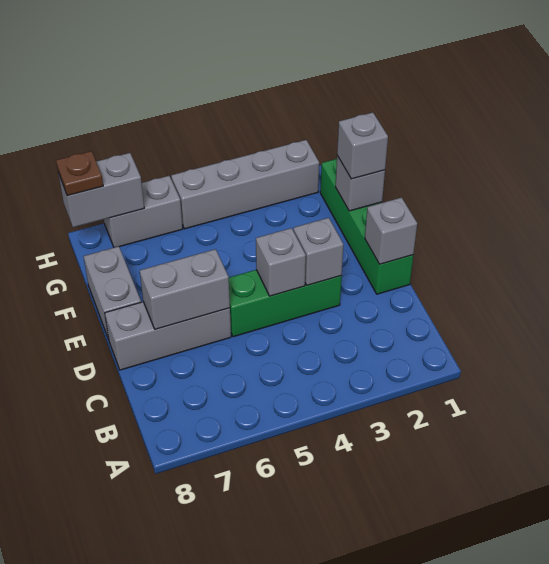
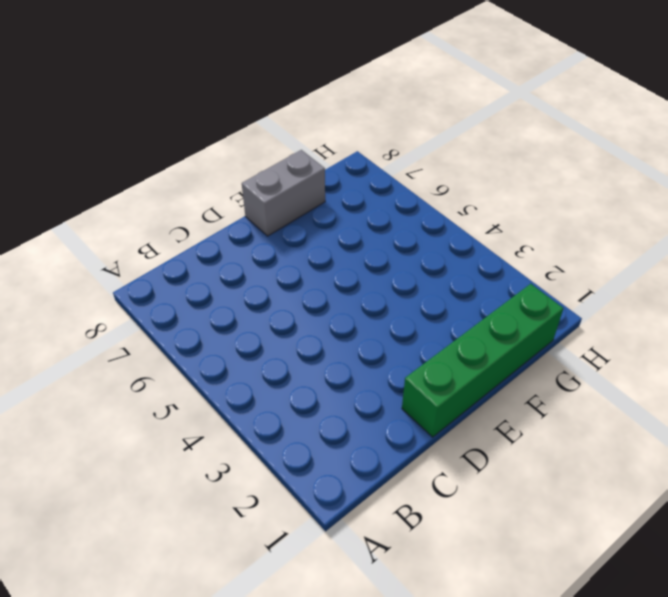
none -> green brick D3:D5 level 1
none -> grey brick D6:D8 level 1
none -> grey brick H2:H5 level 1

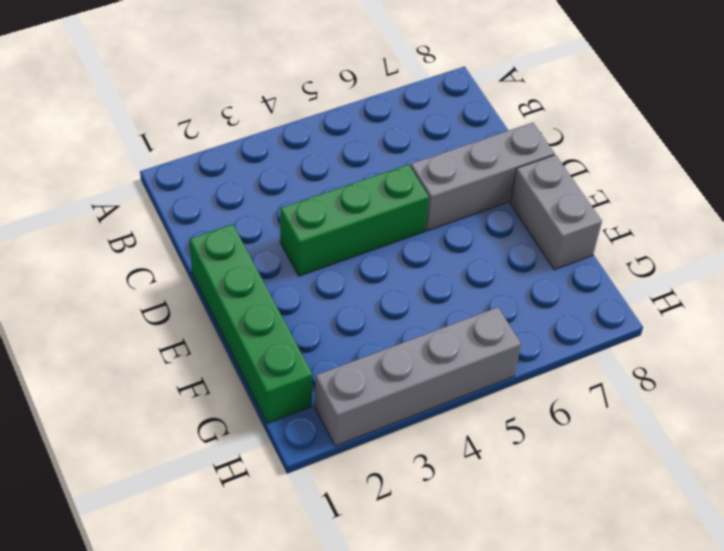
none -> grey brick H6:H7 level 1
none -> grey brick D1 level 2
none -> grey brick D3 level 2

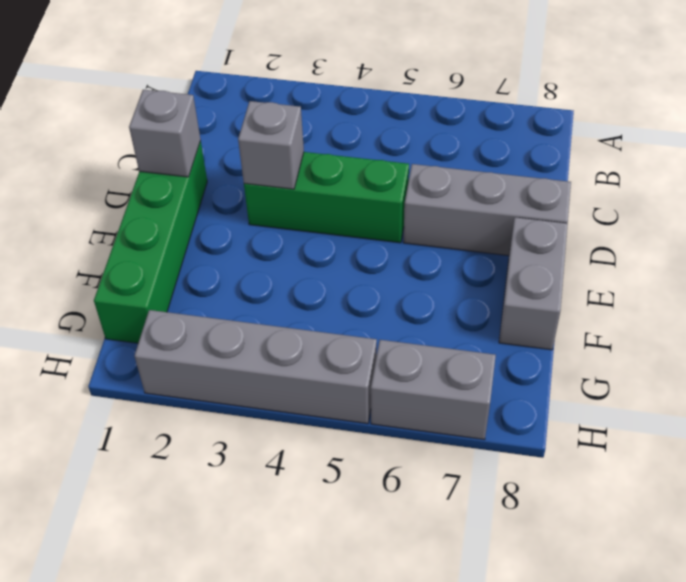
none -> grey brick D4 level 2
none -> grey brick D6:D7 level 2
none -> grey brick F1 level 2

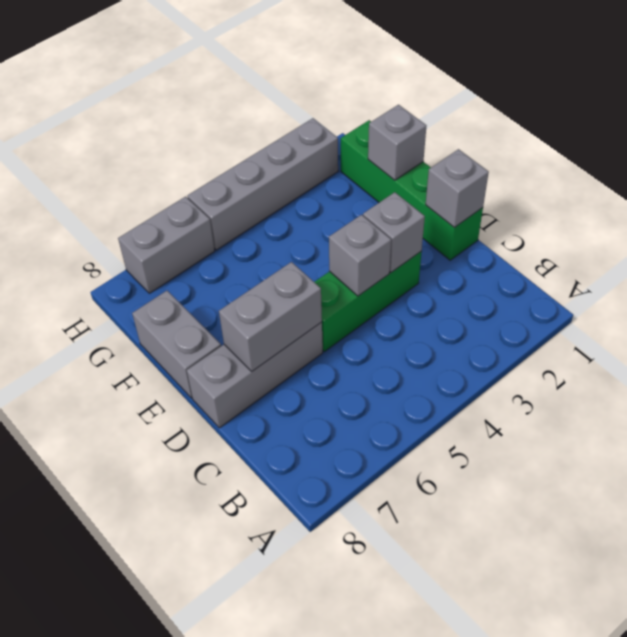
none -> grey brick H7:H8 level 2
none -> grey brick F1 level 3
none -> brown plate H8 level 3

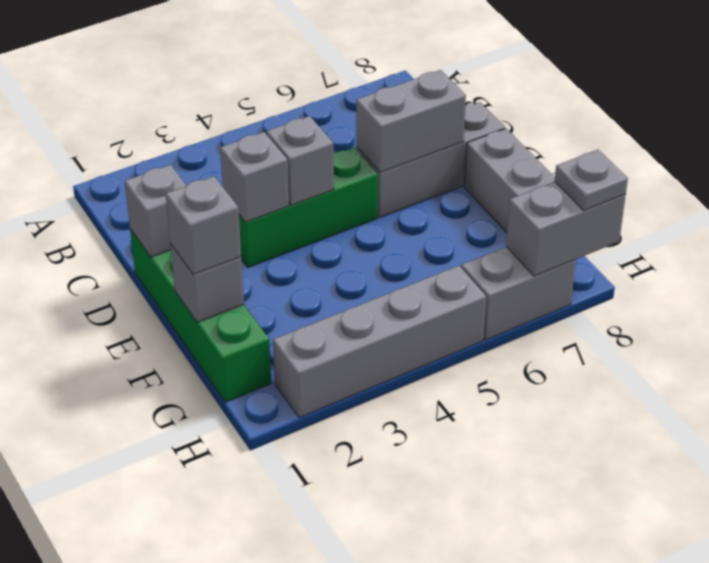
grey plate H8 level 3 -> brown plate H8 level 3

